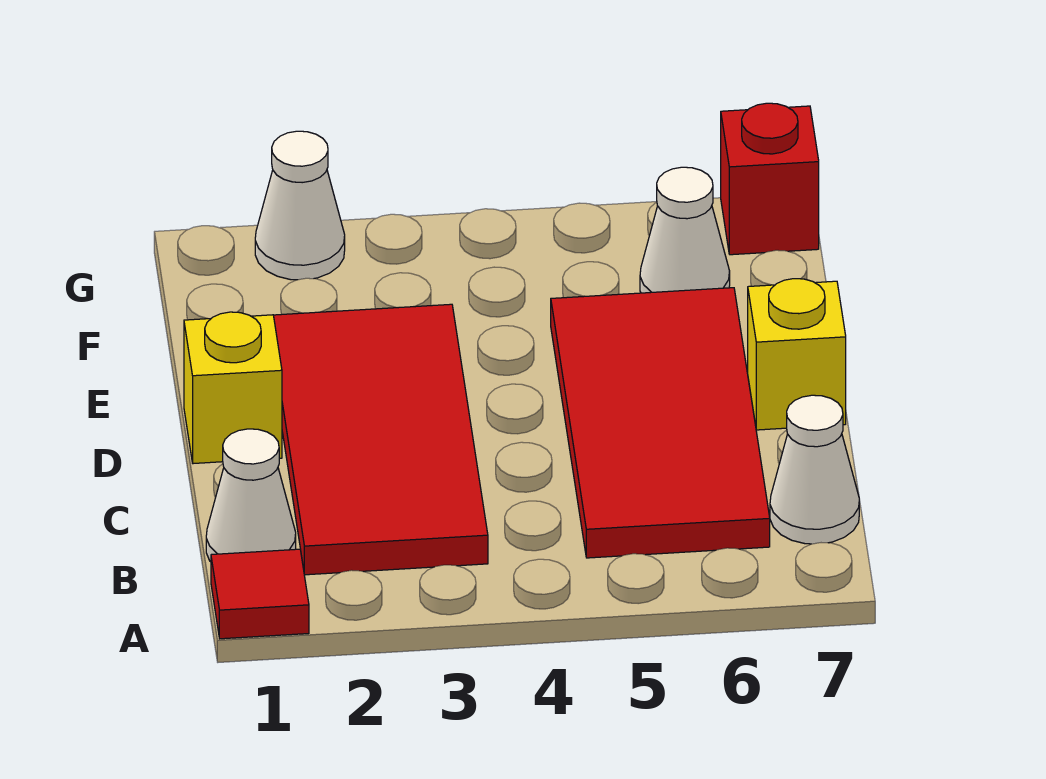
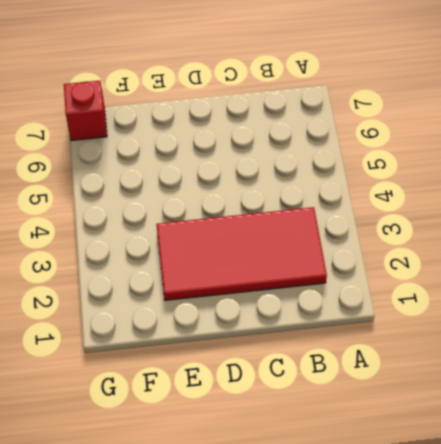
none -> red tile A1 level 1
none -> white cone B1 level 1

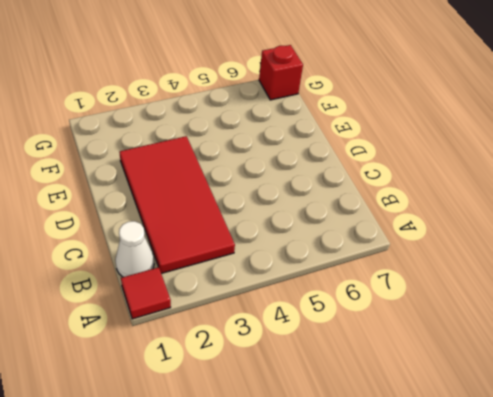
none -> red tile B5:E6 level 1
none -> white cone B7 level 1

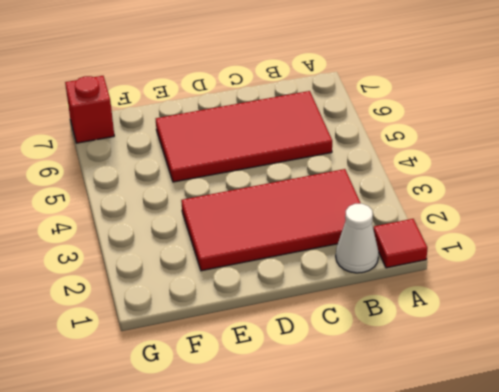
none -> white cone B7 level 1
none -> yellow brick D1 level 1

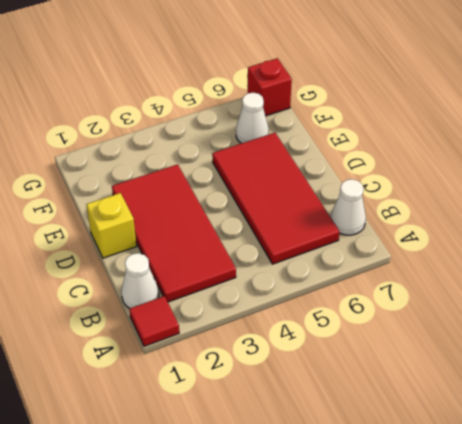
none -> yellow brick D7 level 1
none -> white cone G2 level 1

